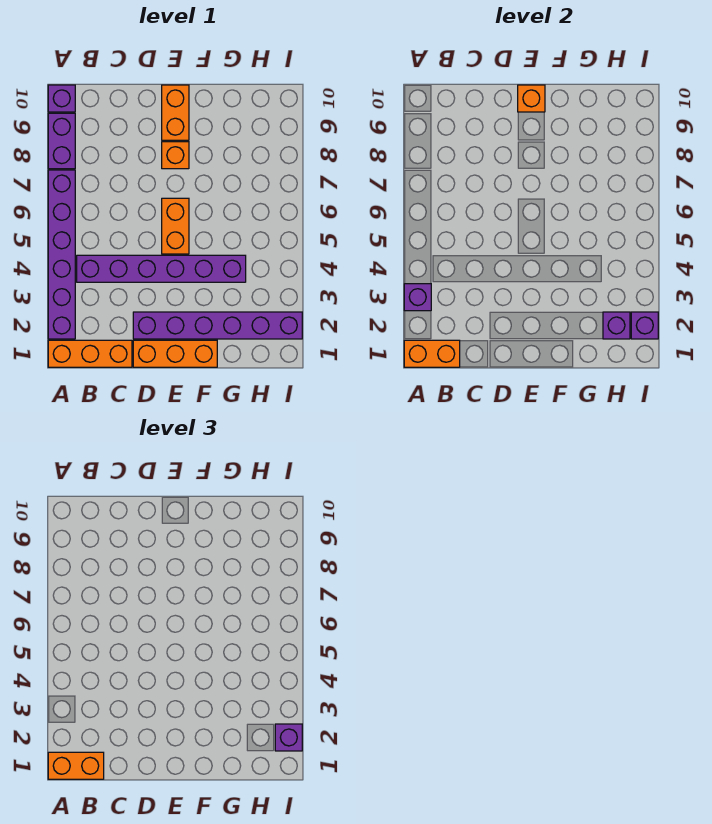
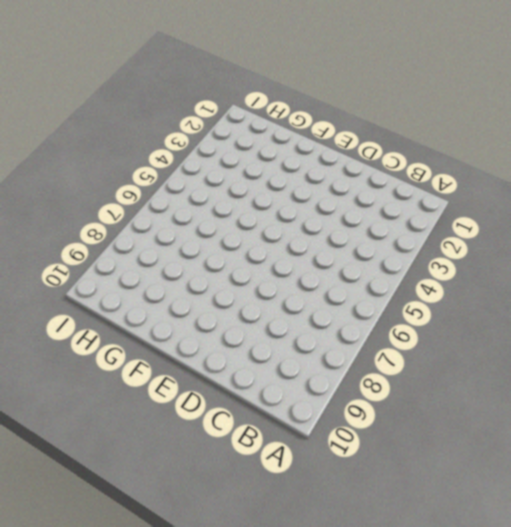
none -> orange brick A1:C1 level 1
none -> purple brick A2:A7 level 1
none -> purple brick A8:A9 level 1

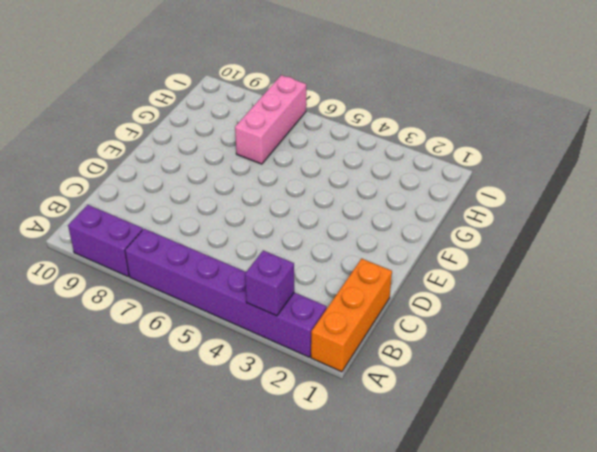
pink brick G7:I7 level 1 -> none
none -> purple brick A10 level 1
none -> purple brick B4:G4 level 1
none -> orange brick D1:F1 level 1

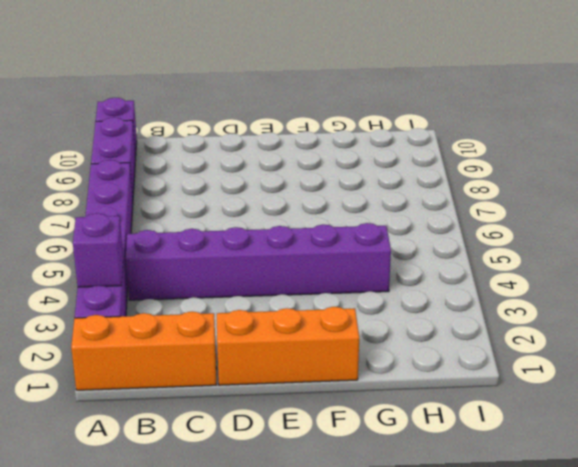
none -> purple brick D2:I2 level 1
none -> orange brick E5:E6 level 1
none -> orange brick E8 level 1

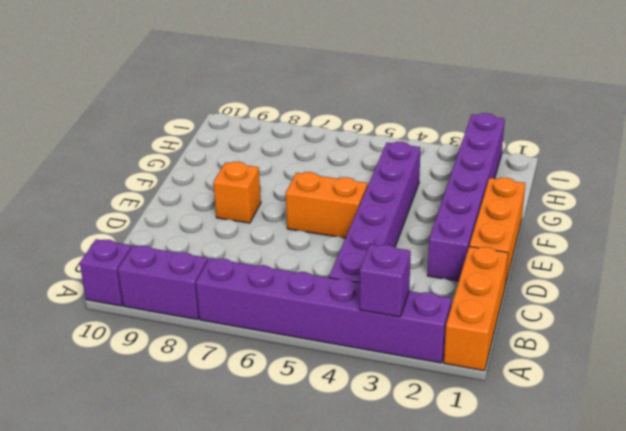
none -> orange brick E9:E10 level 1
none -> orange brick A1:B1 level 2
none -> orange brick E10 level 2

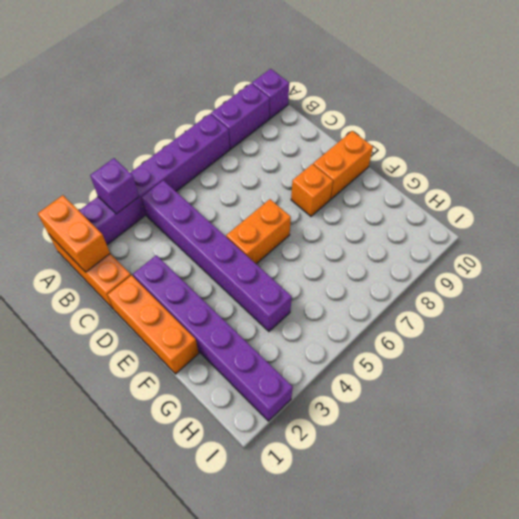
none -> orange brick E10 level 2
none -> purple brick H2 level 2
none -> purple brick I2 level 2

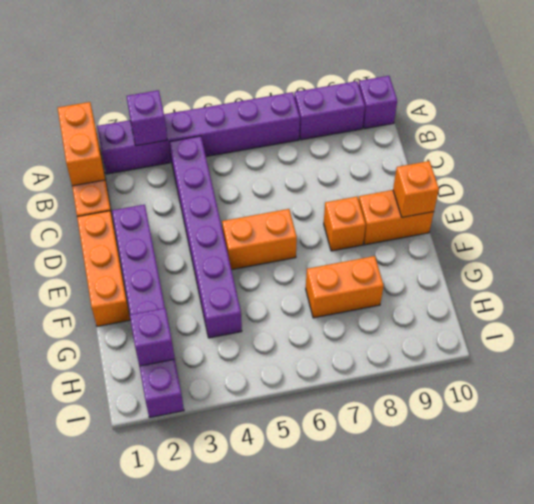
orange brick G7:G8 level 1 -> orange brick A1:B1 level 3
none -> purple brick I2 level 2
none -> purple brick I2 level 3

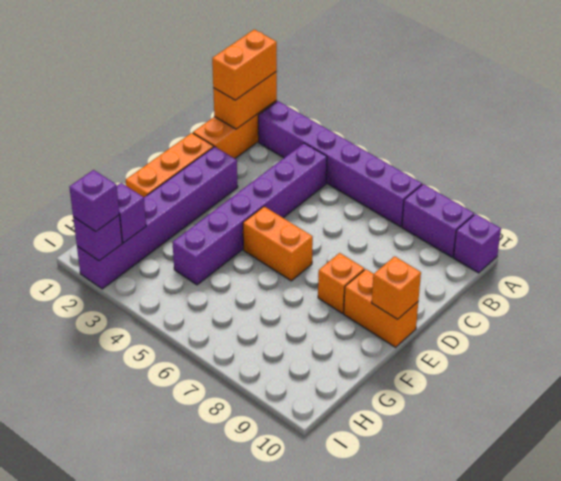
none -> purple brick A3 level 2

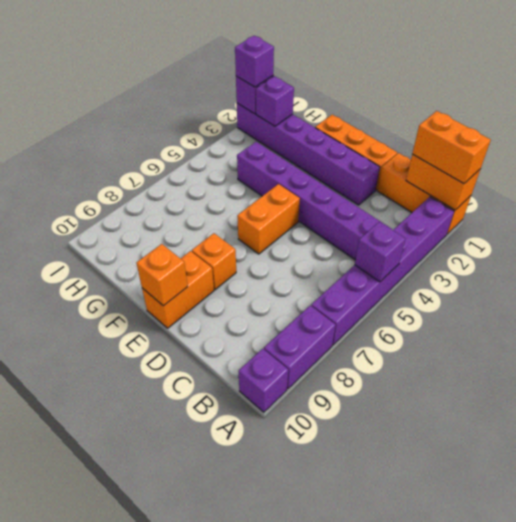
purple brick A5 level 2 -> purple brick A3 level 2

